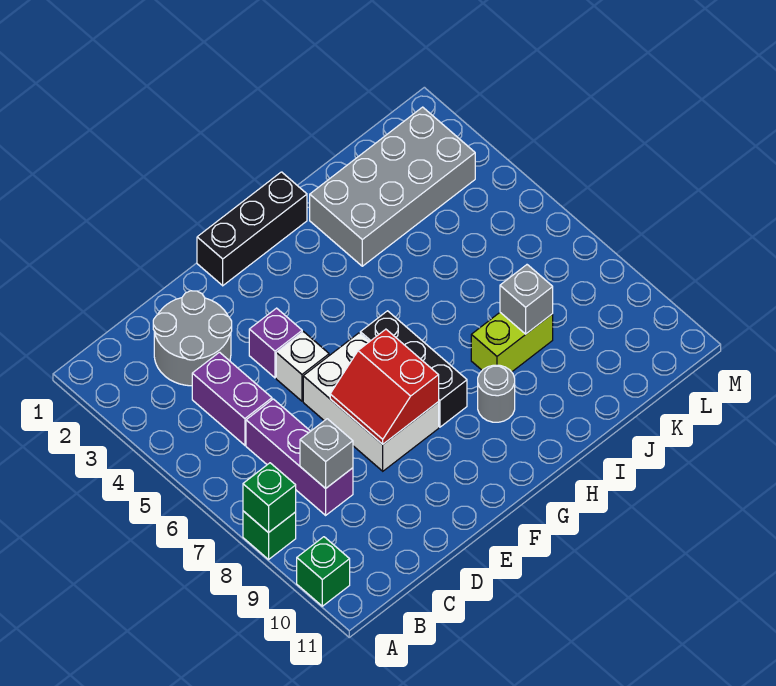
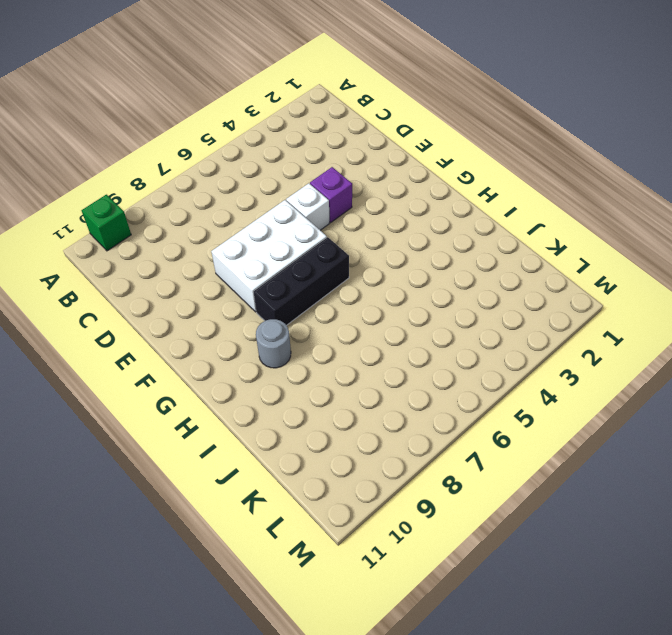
none -> green brick A8 level 1
none -> grey round brick C2:D3 level 1
none -> purple brick C4:C5 level 1

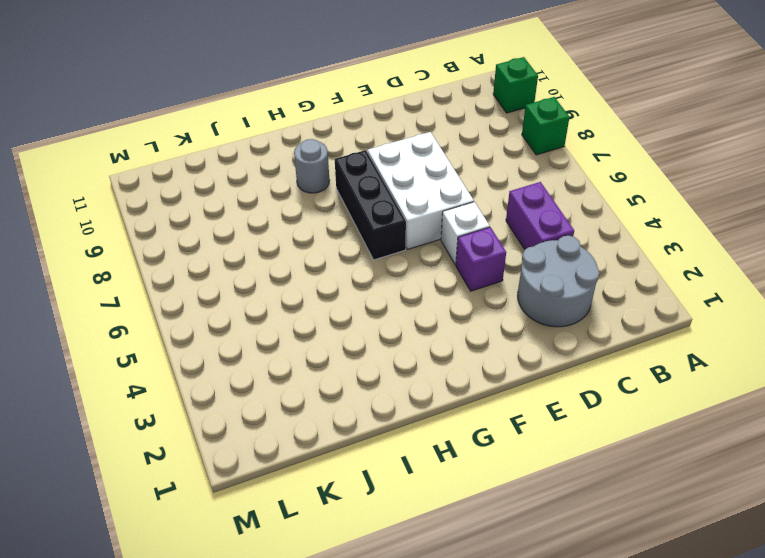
none -> purple brick C6:C8 level 1
none -> black brick F1:H1 level 1
none -> grey brick I2:L3 level 1

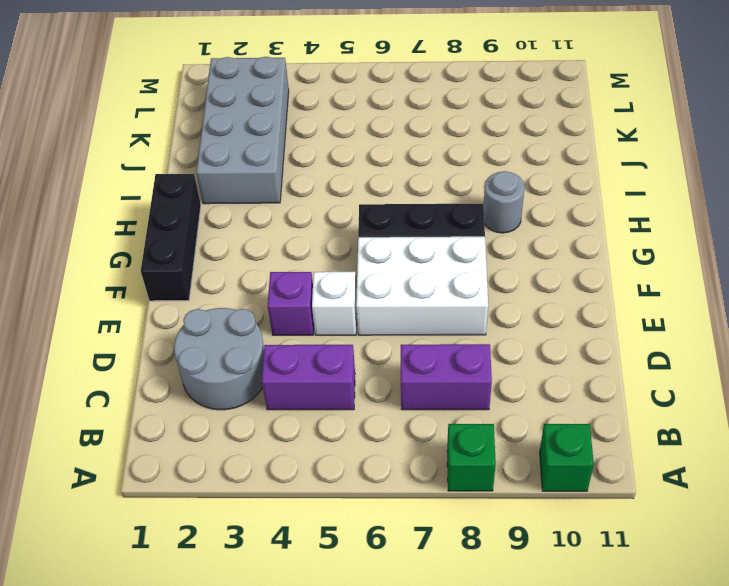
purple brick C7:C8 level 1 -> purple brick C6:C8 level 1
none -> lime brick I8:J8 level 1
none -> green brick A8 level 2
none -> grey brick C8 level 2

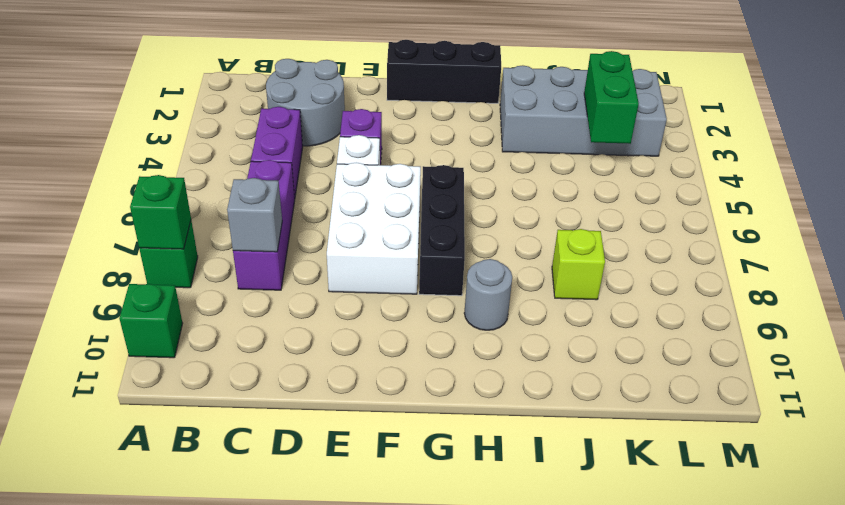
lime brick J8 level 1 -> lime brick I8:J8 level 1
green brick K3:K4 level 2 -> none
none -> red slope E7:F8 level 2 top F
none -> grey brick J8 level 2

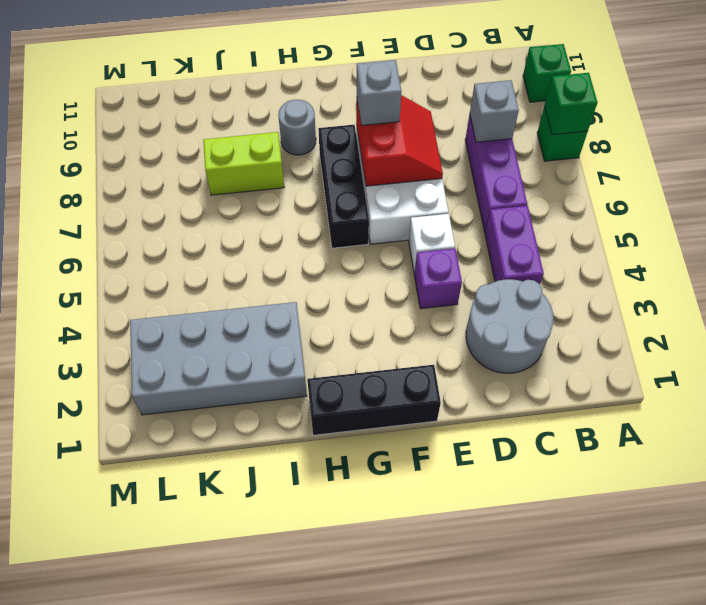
grey brick F8 level 3 -> grey brick J8 level 2

